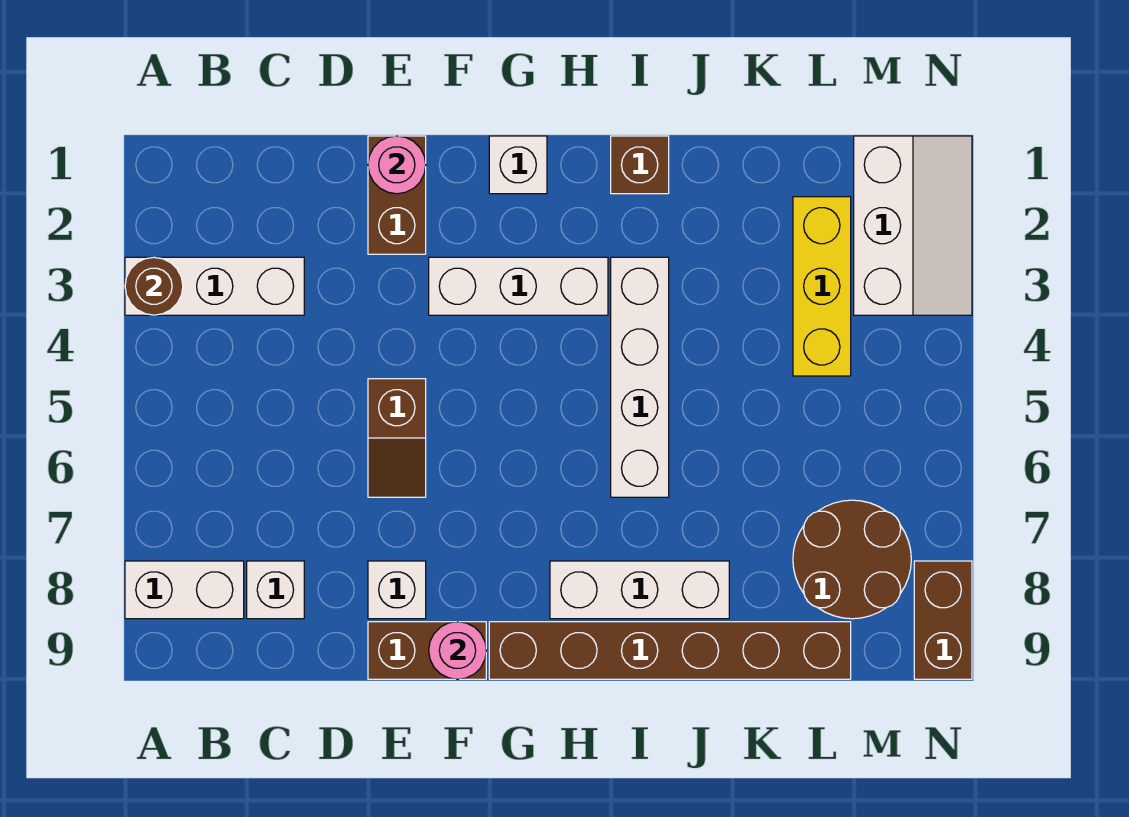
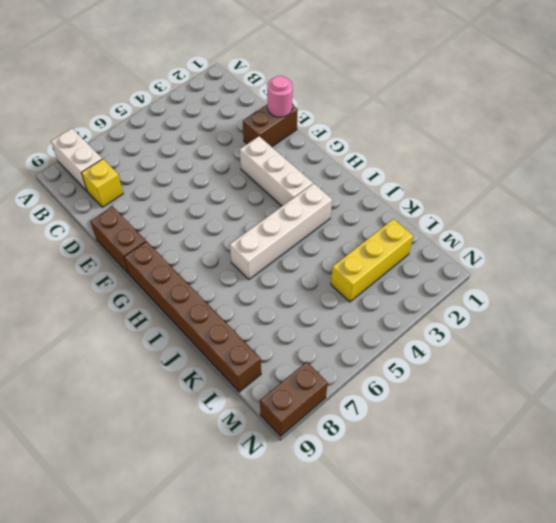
yellow brick C8 level 1 -> white brick C8 level 1
none -> white brick A3:C3 level 1
none -> brown slope E5:E6 level 1 top 5
none -> white brick E8 level 1

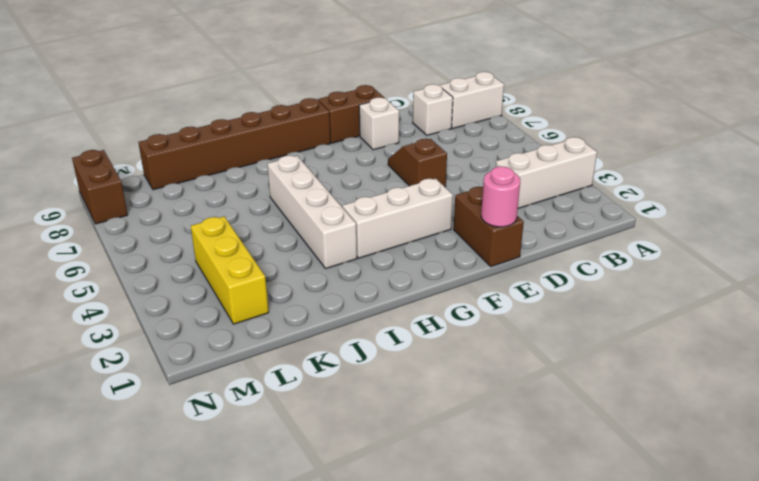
none -> white brick G1 level 1
none -> white brick H8:J8 level 1
none -> brown brick I1 level 1

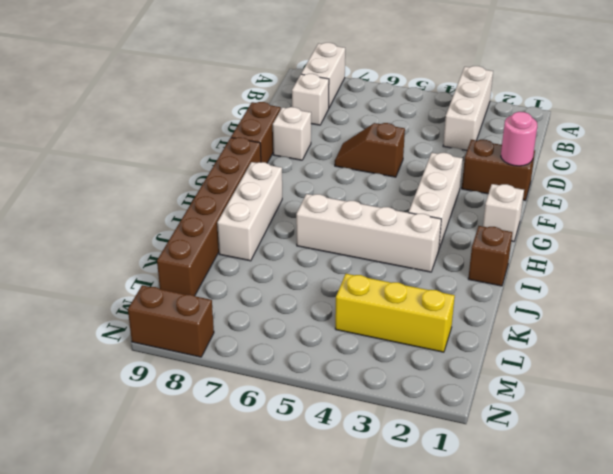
none -> brown round brick L7:M8 level 1
none -> white slope M1:N3 level 1 top M
none -> brown round brick A3 level 2

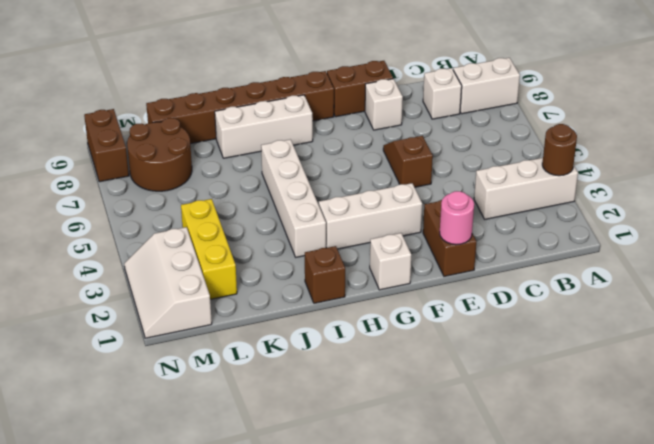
none -> pink round brick F9 level 2

